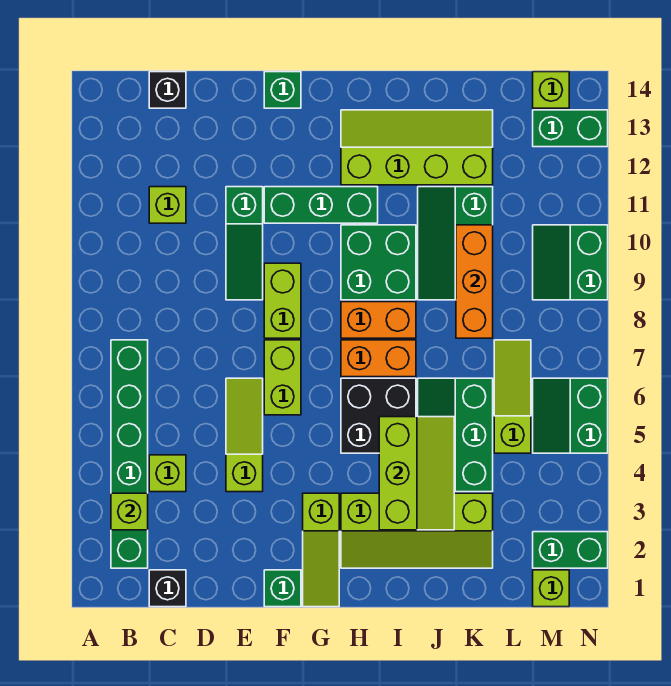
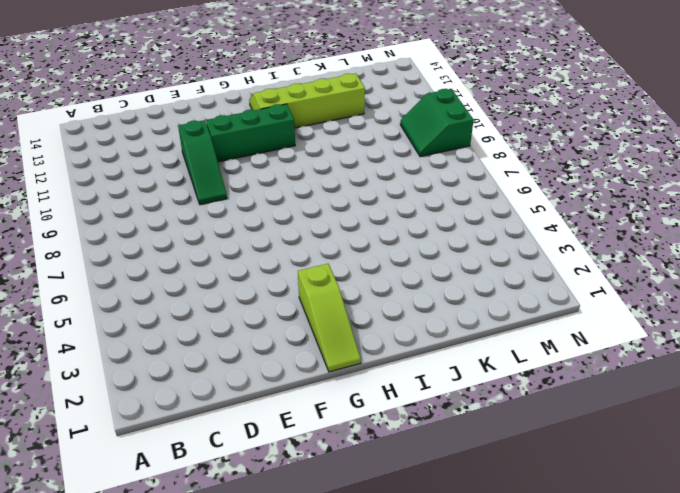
none -> green brick B2:B7 level 1
none -> black brick C1 level 1
none -> lime brick C4 level 1
none -> lime brick C11 level 1

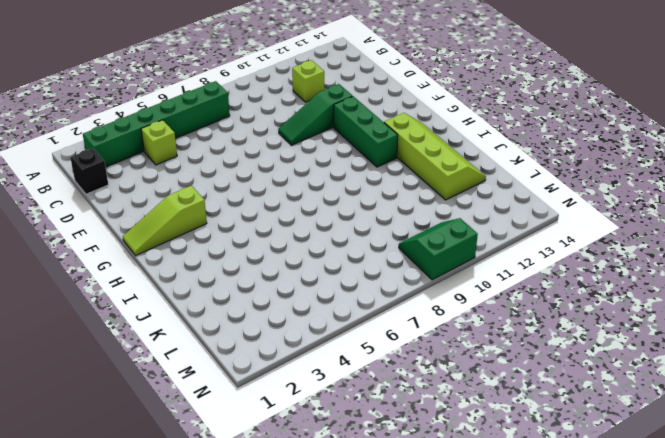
none -> black brick C14 level 1
none -> lime slope E4:E6 level 1 top 4
none -> green brick F1 level 1
none -> lime brick F6:F7 level 1

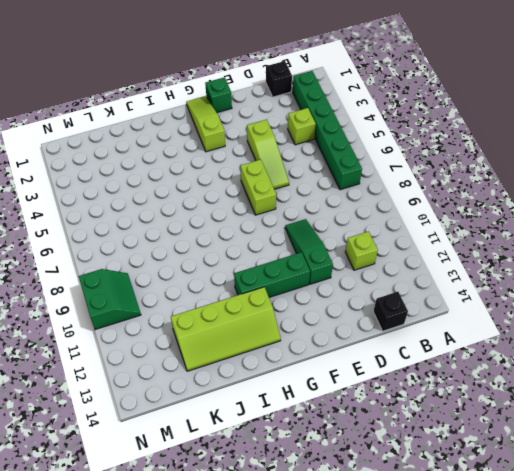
none -> lime brick F8:F9 level 1
none -> green brick F14 level 1
none -> lime slope H2:K3 level 1 top 3
none -> black brick H5:I6 level 1

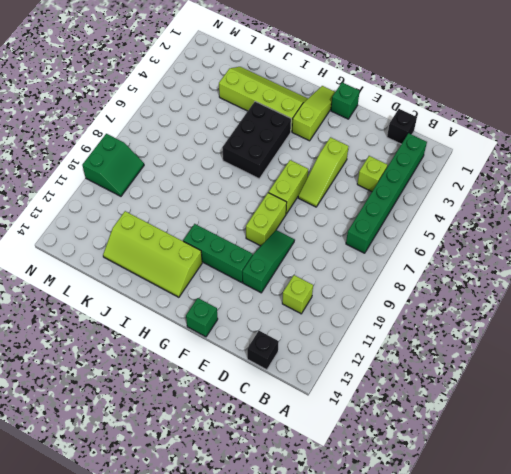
black brick H4:I6 level 1 -> black brick H5:I6 level 1
none -> orange brick H7:I7 level 1
none -> orange brick H8:I8 level 1
none -> green brick H9:I10 level 1
none -> green slope J4:K6 level 1 top K

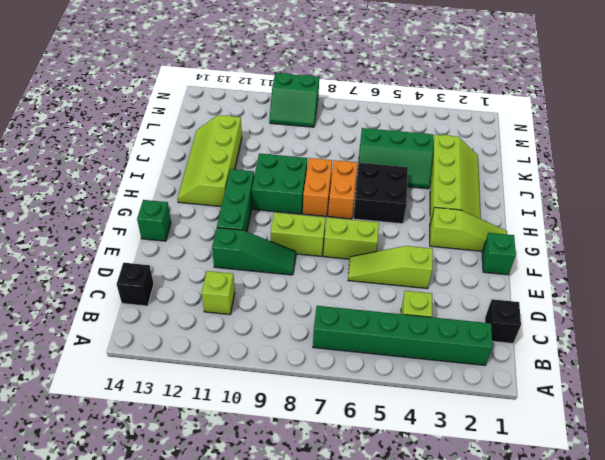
none -> green slope J9:K11 level 1 top K
none -> lime slope L5:L7 level 1 top 5
none -> lime brick M1 level 1
none -> green brick M2:N2 level 1

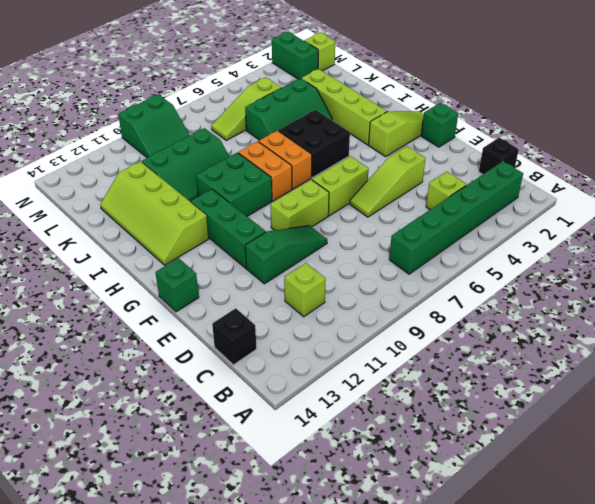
none -> green slope M5:N6 level 1 top N
none -> green brick M13:N13 level 1
none -> lime brick M14 level 1
none -> lime brick B3 level 2

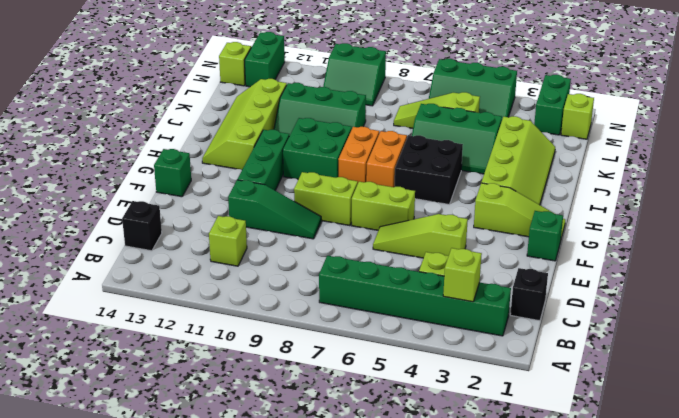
green slope M4:N6 level 1 top N -> green slope M5:N6 level 1 top N
none -> lime slope I3:J5 level 2 top I
none -> orange brick K8:K10 level 2

